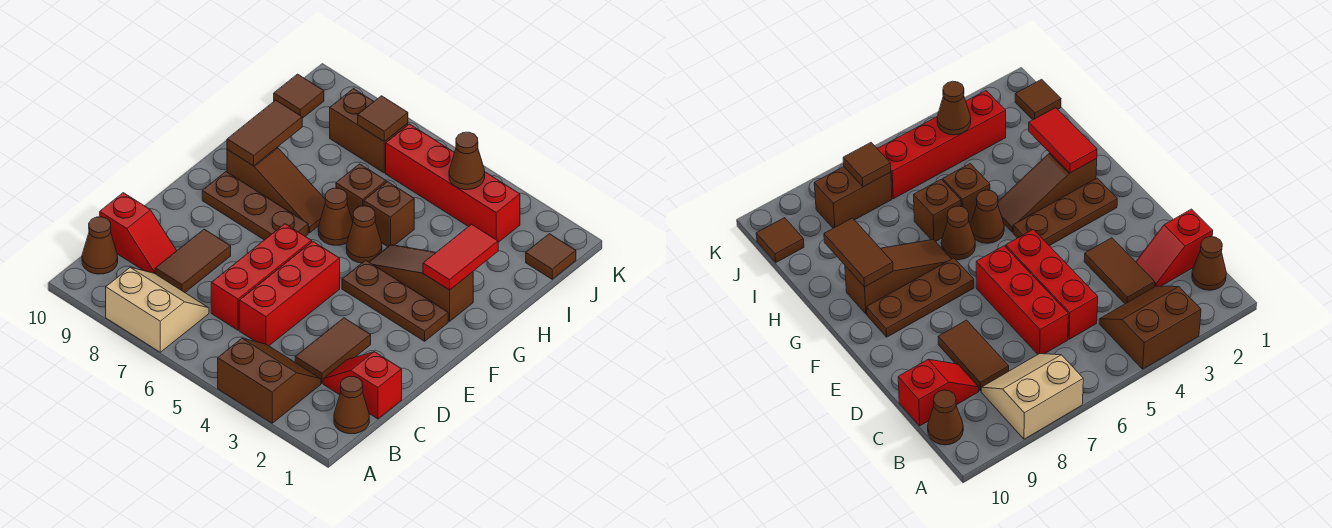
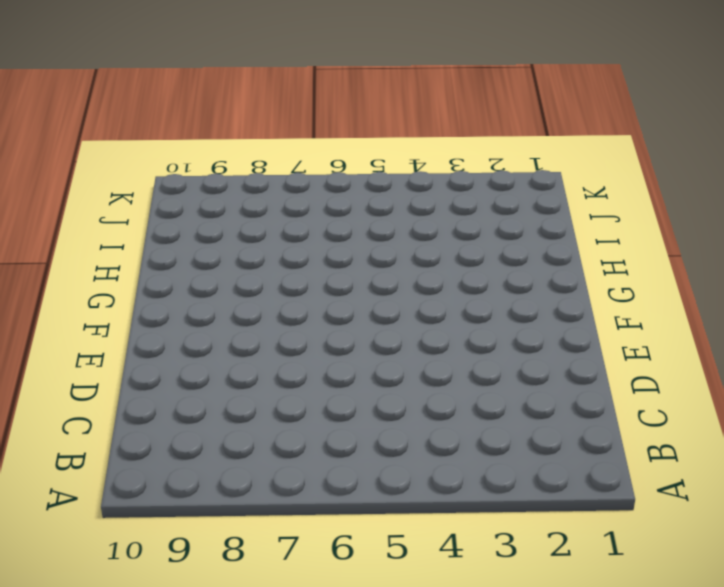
none -> brown slope A3:B4 level 1 top A
none -> tan slope A7:B8 level 1 top A
none -> brown cone B1 level 1

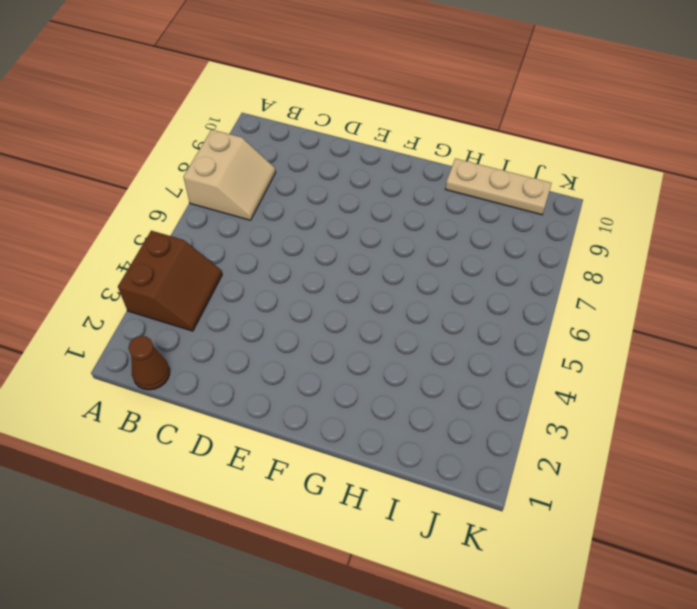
tan plate H10:J10 level 1 -> brown tile J10 level 1
none -> brown cone B10 level 1
none -> red slope C1:C2 level 1 top 1
none -> brown tile C3:D3 level 1

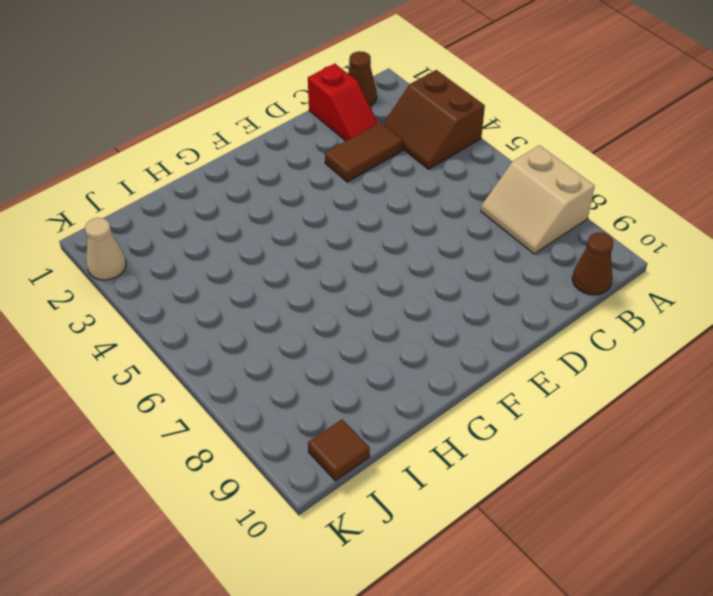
tan cone K2 level 1 -> none
none -> red brick C5:E5 level 1
none -> red brick C6:E6 level 1
none -> brown tile C8:D8 level 1

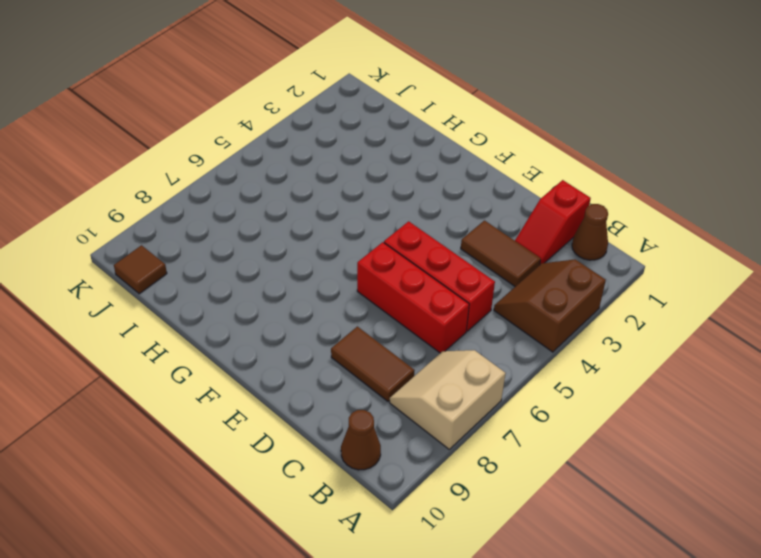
none -> red slope C9:C10 level 1 top 10
none -> brown plate F2:F4 level 1
none -> brown plate F7:F9 level 1

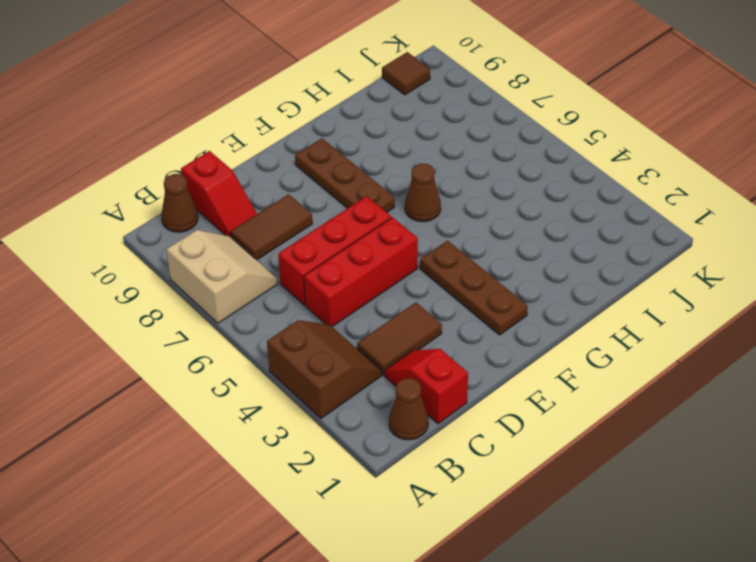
none -> brown slope G2:G4 level 1 top 2
none -> brown cone G5 level 1
none -> brown slope G7:G9 level 1 top 9

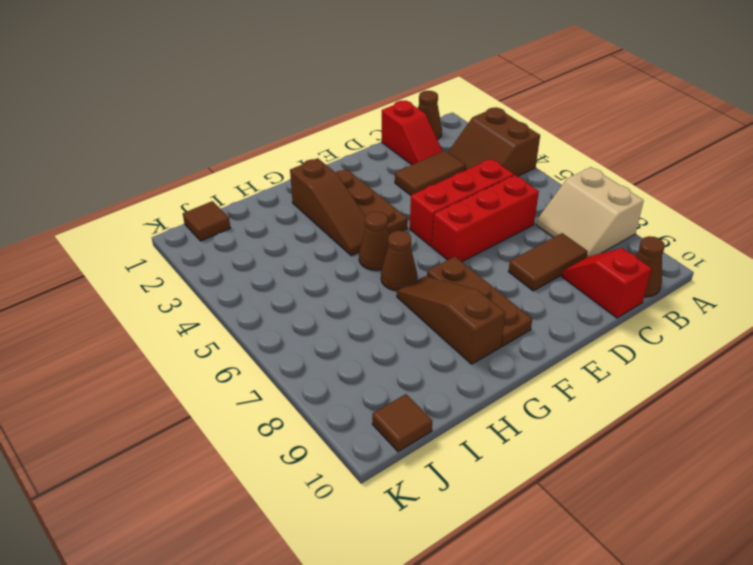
none -> brown brick H5 level 1
none -> brown brick H6 level 1
none -> red brick J3:J6 level 1

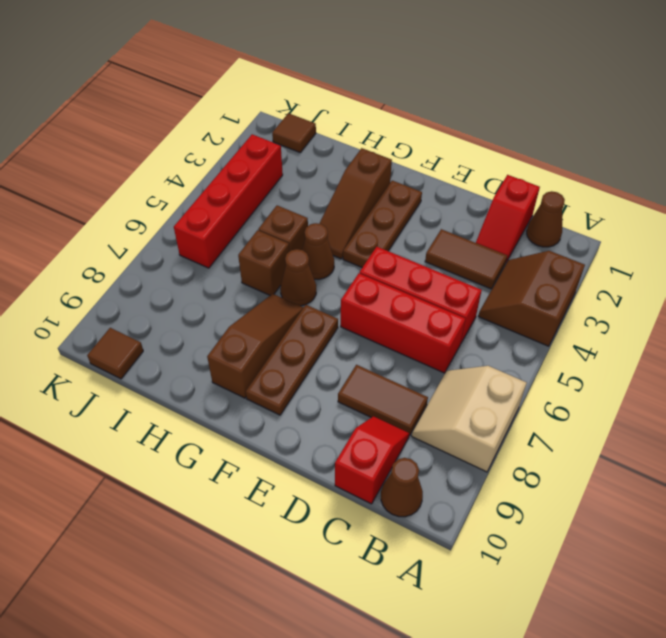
none -> brown brick J7:J8 level 1
none -> red tile G2:H2 level 2
none -> brown tile G9:H9 level 2

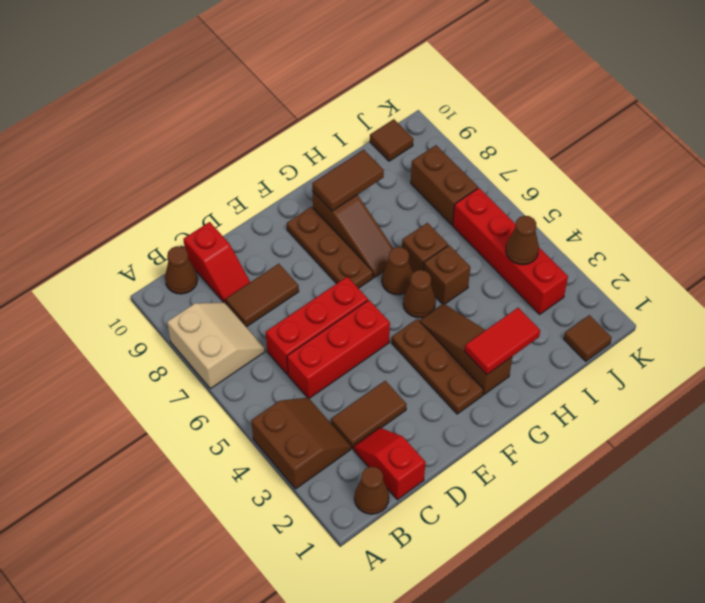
none -> brown tile J7 level 2

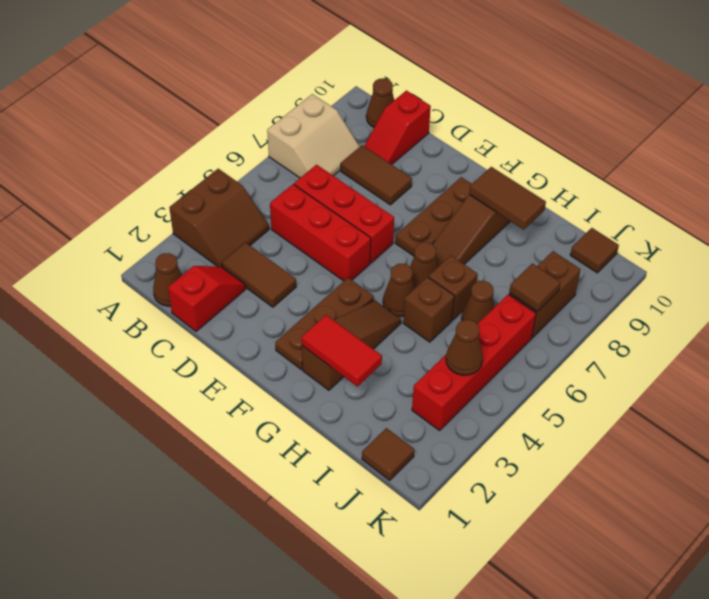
brown cone I6 level 1 -> none

